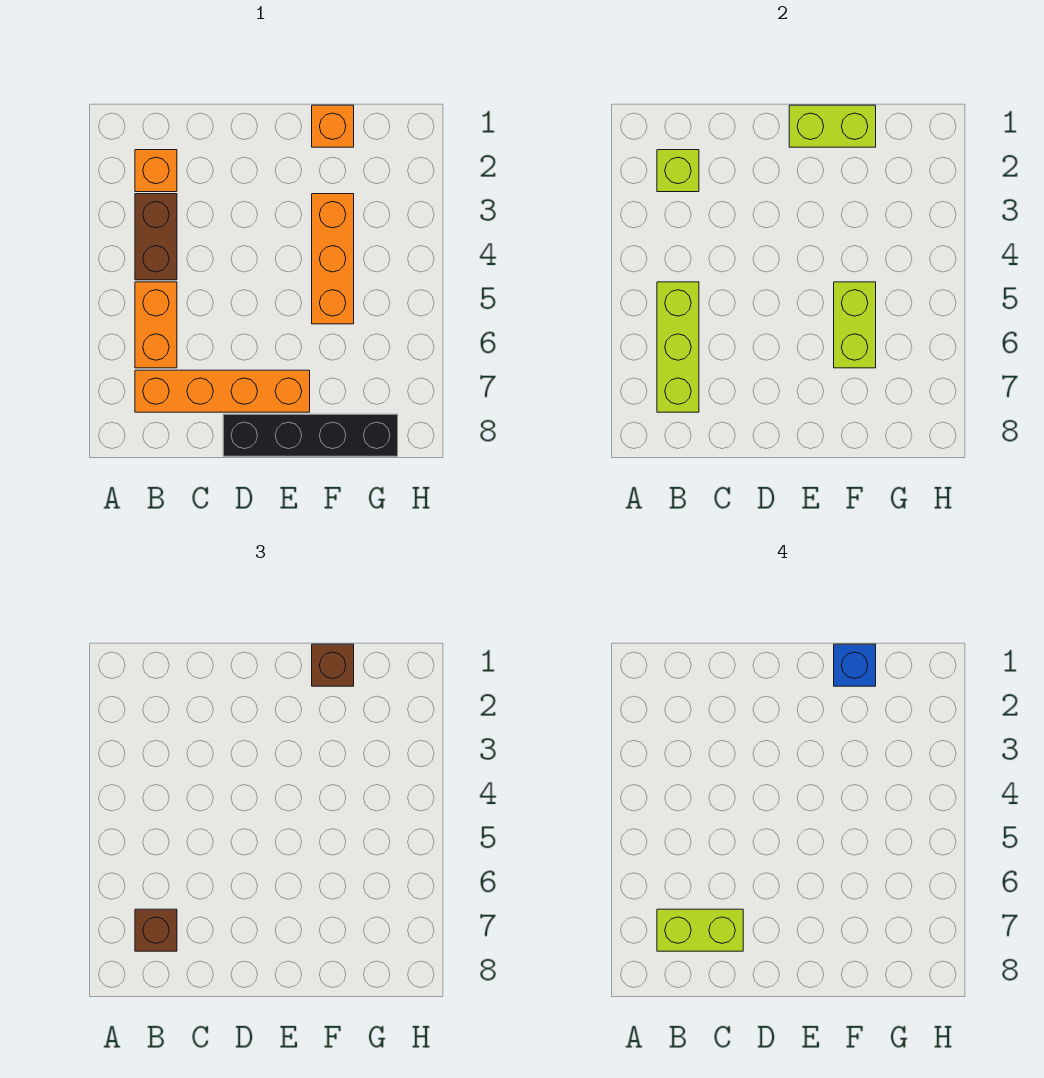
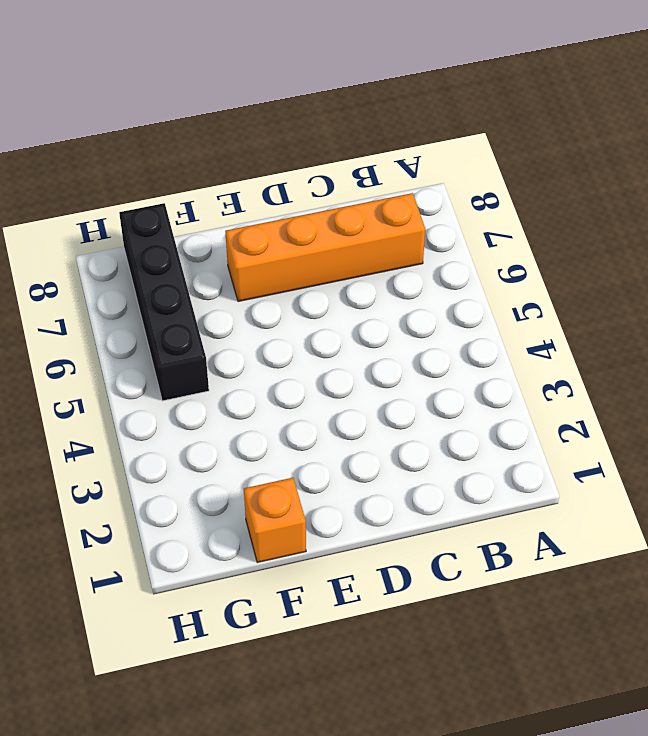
black brick G5:G8 level 1 -> black brick D8:G8 level 1
none -> orange brick B2 level 1
none -> brown brick B3:B4 level 1
none -> orange brick B5:B6 level 1

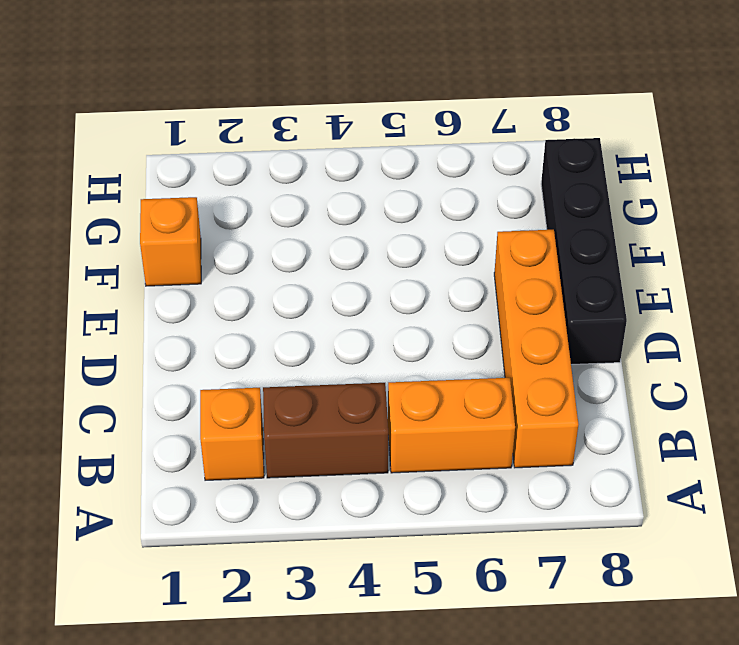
none -> orange brick F3:F5 level 1
none -> lime brick B2 level 2
none -> lime brick B5:B7 level 2

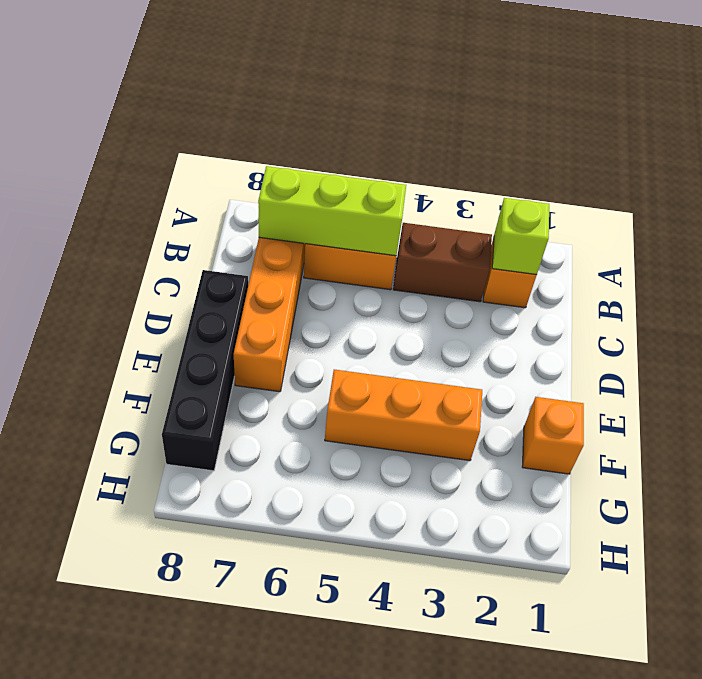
none -> lime brick E1:F1 level 2
none -> lime brick F5:F6 level 2
none -> brown brick B7 level 3

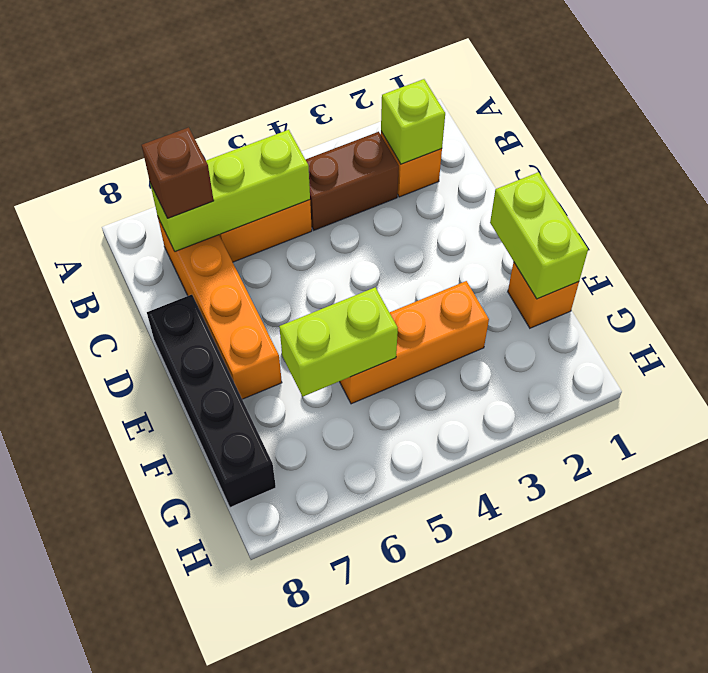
none -> brown brick F1 level 3
none -> lime brick B7:C7 level 4
none -> blue brick F1 level 4

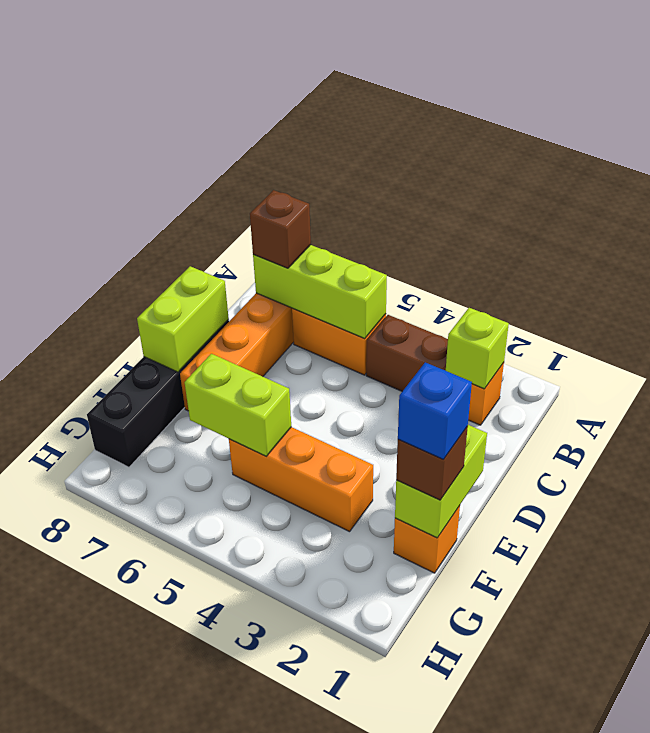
lime brick D8:E8 level 2 -> lime brick B7:C7 level 4

